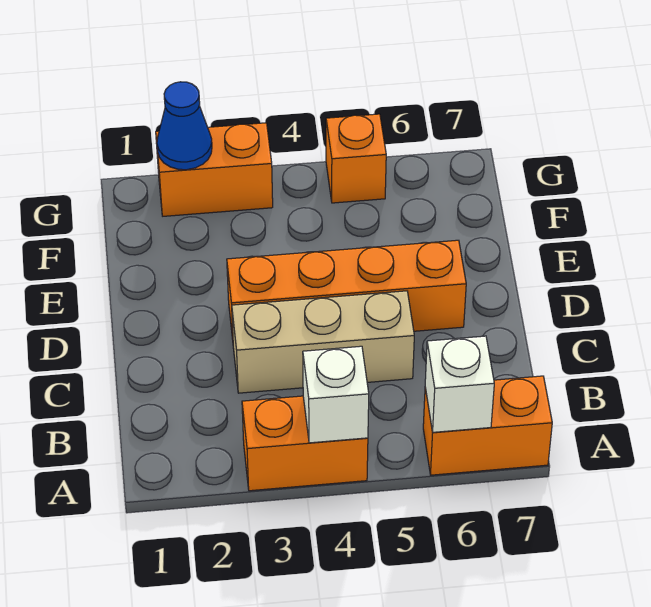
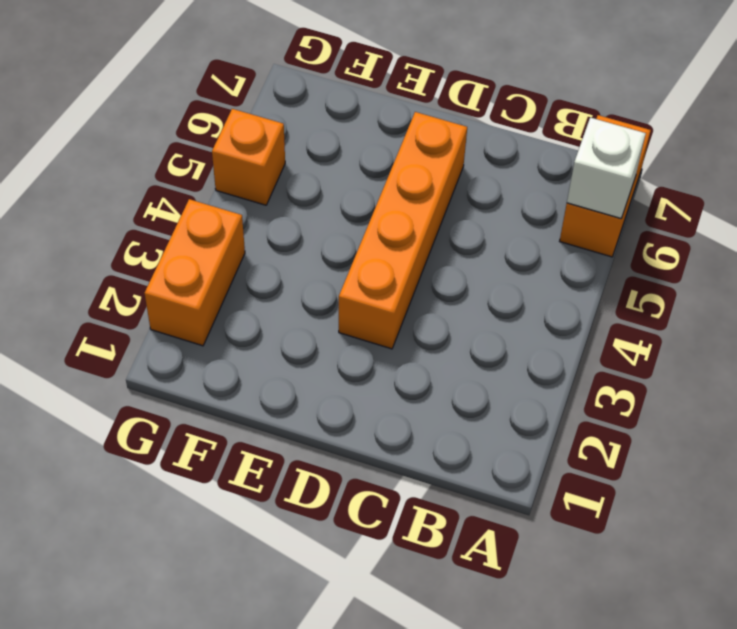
none -> orange brick A3:A4 level 1
none -> tan brick C3:C5 level 1

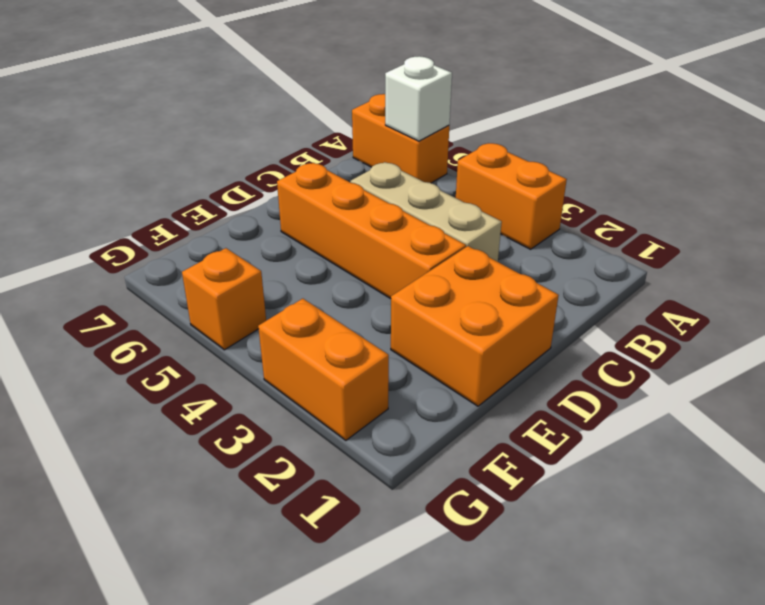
orange brick D1:E2 level 1 -> none
none -> white brick A4 level 2
none -> blue cone G2 level 2

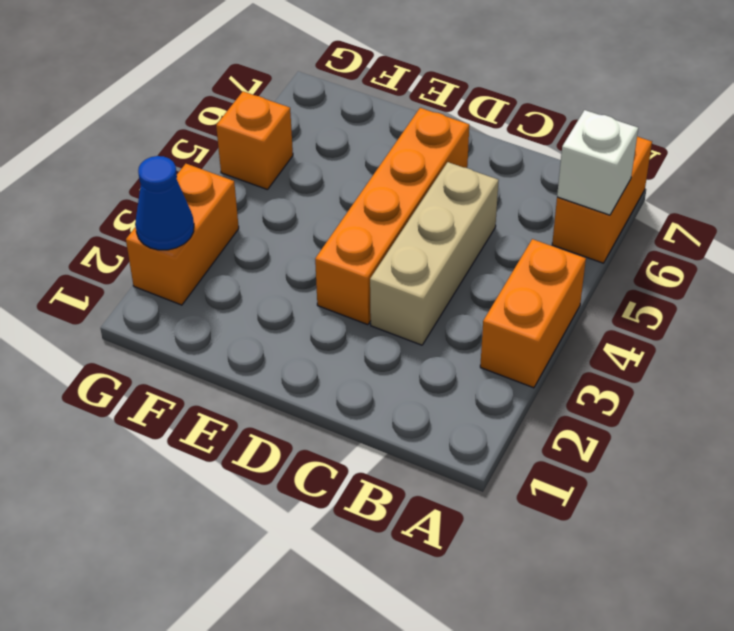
none -> white brick A4 level 2

